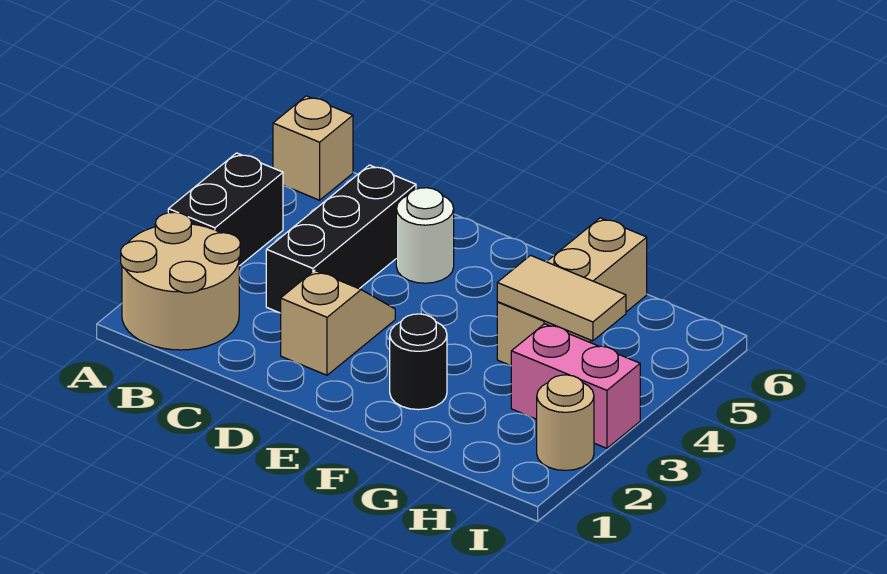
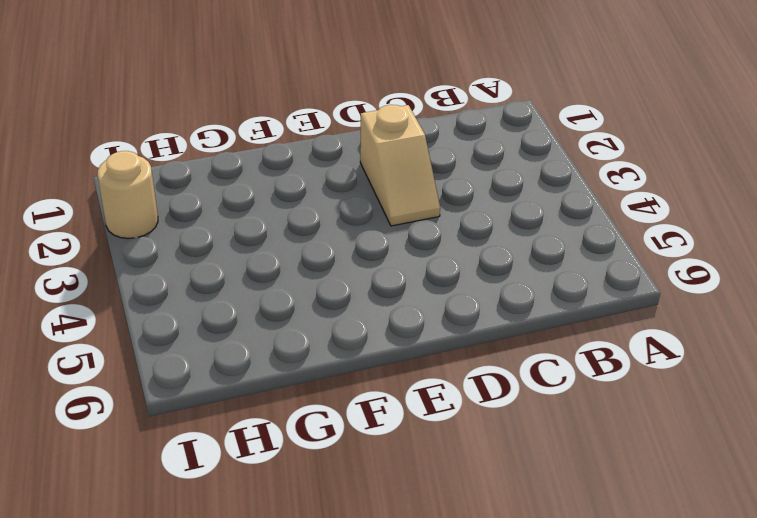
none -> tan round brick A1:B2 level 1
none -> black brick A3:A4 level 1

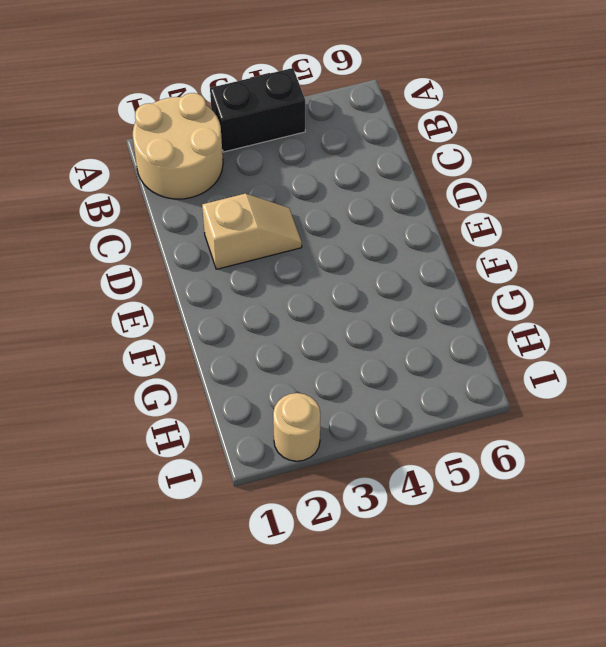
none -> tan brick A6 level 1
none -> black brick C3:C5 level 1

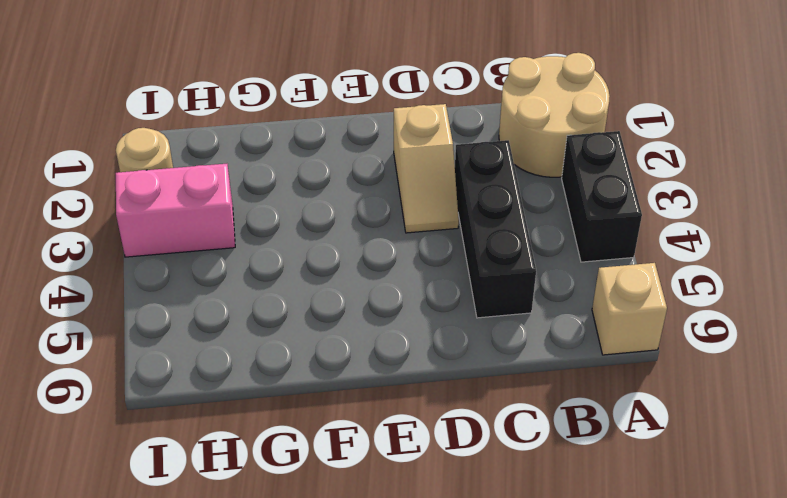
none -> white round brick D5 level 1
none -> black round brick F2 level 1

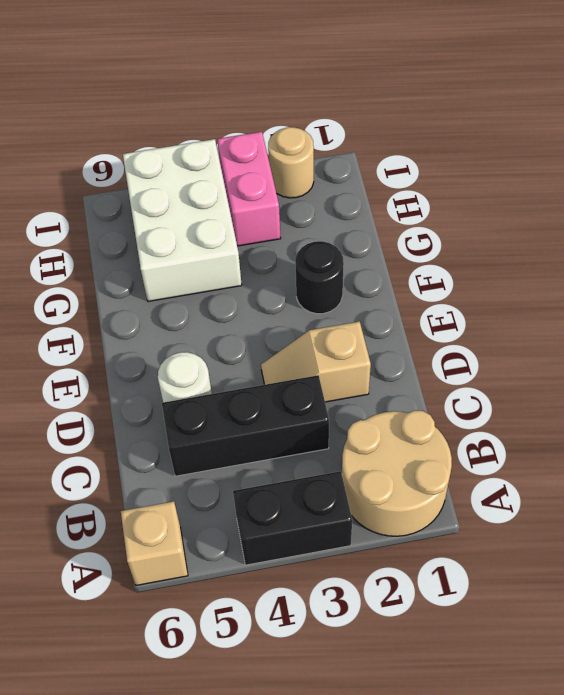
white brick G4:I5 level 1 -> tan brick G4:G6 level 1
none -> tan tile G4:H4 level 2

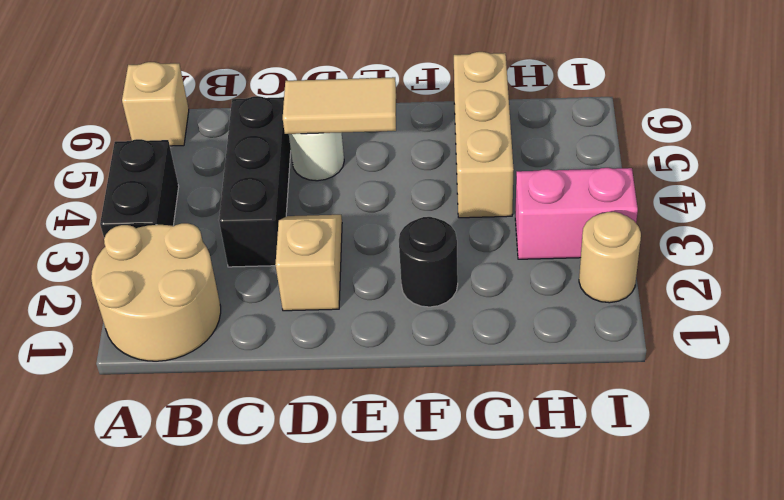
tan tile D5:E5 level 2 -> tan tile G4:H4 level 2

